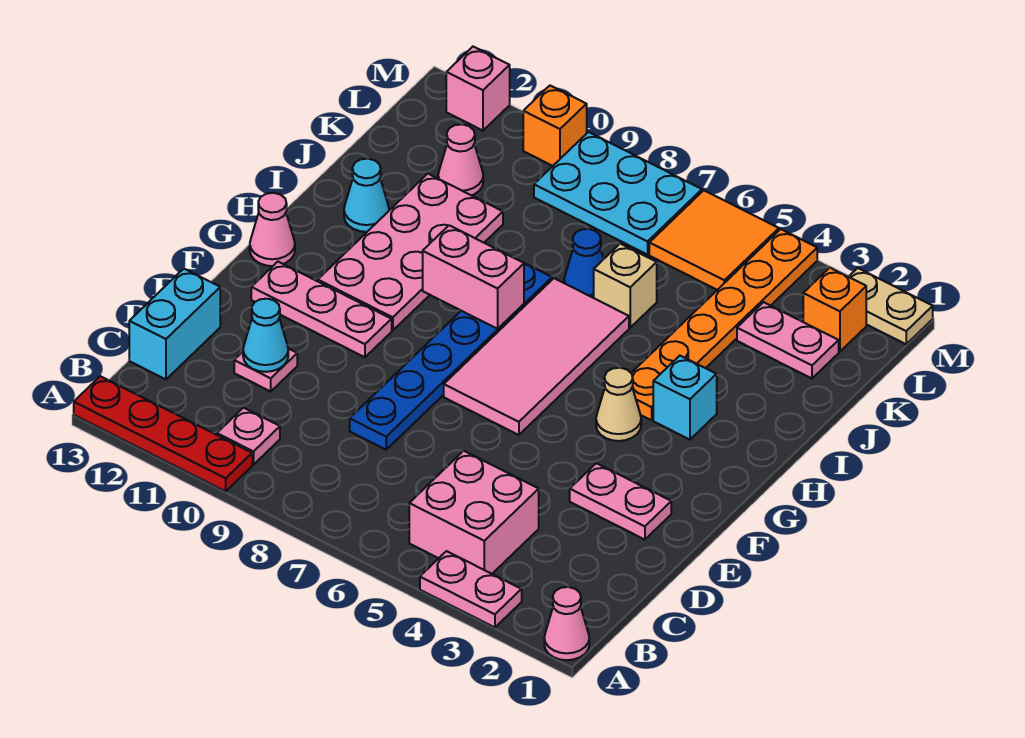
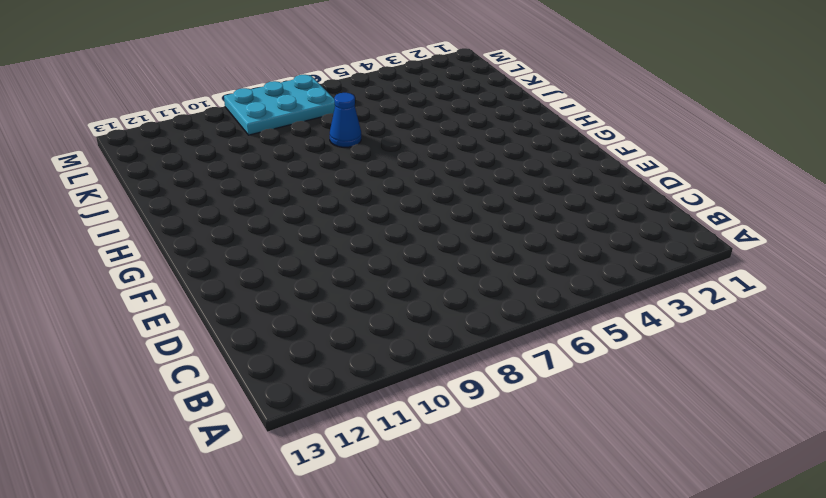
none -> pink cone A1 level 1
none -> pink plate A3:A4 level 1
none -> red plate A10:A13 level 1

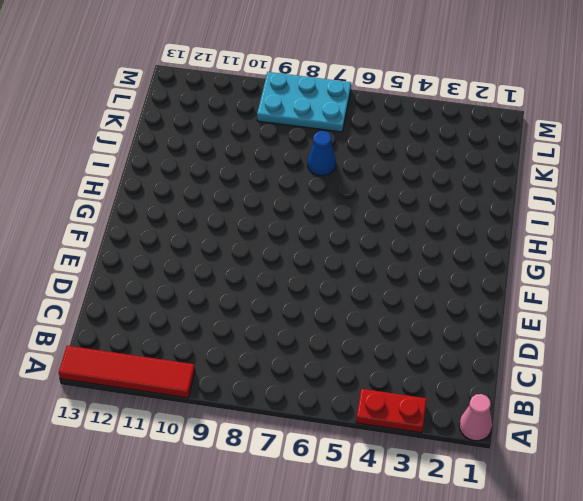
red plate A3:A4 level 1 -> pink plate A3:A4 level 1
red tile A10:A13 level 1 -> red plate A10:A13 level 1
none -> pink brick B4:C5 level 1
none -> pink plate B10 level 1
none -> cyan brick C13:D13 level 1

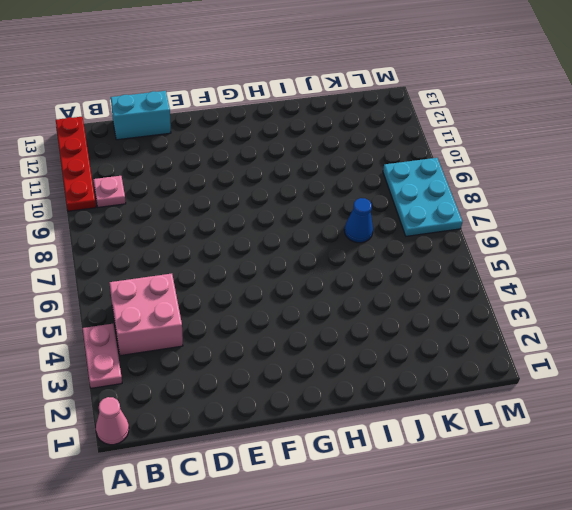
none -> blue plate D8:I8 level 1
none -> pink plate D11 level 1
none -> pink plate E2:E3 level 1

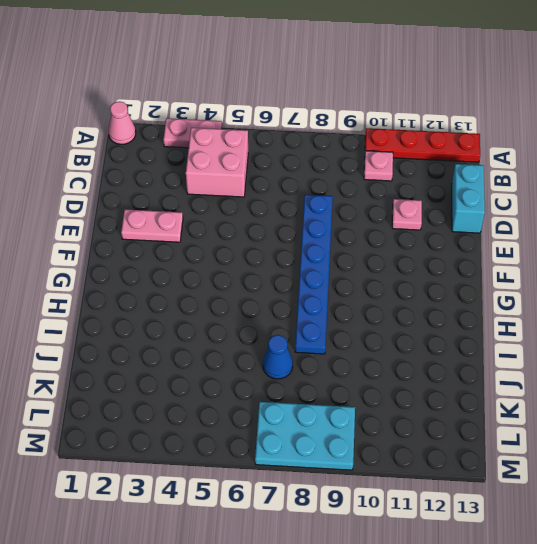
none -> pink tile F6:I7 level 1
none -> pink plate F10:F12 level 1
none -> tan cone G4 level 1

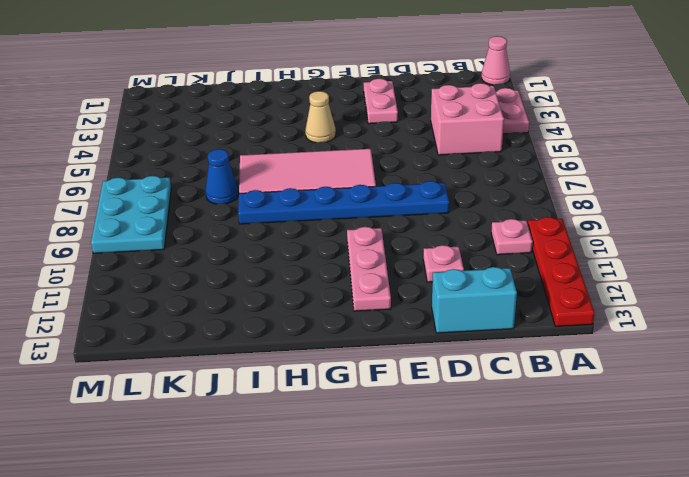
none -> pink plate G10:J11 level 1
none -> pink cone G13 level 1
none -> cyan brick H3 level 1

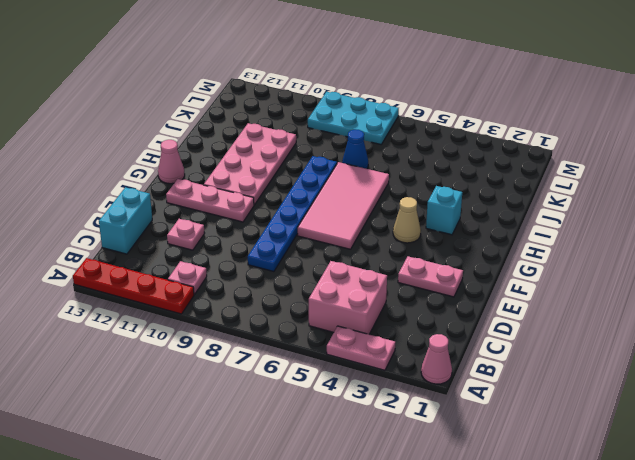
none -> orange plate H4:M4 level 1
none -> cyan cone I12 level 1
none -> tan brick J6 level 1

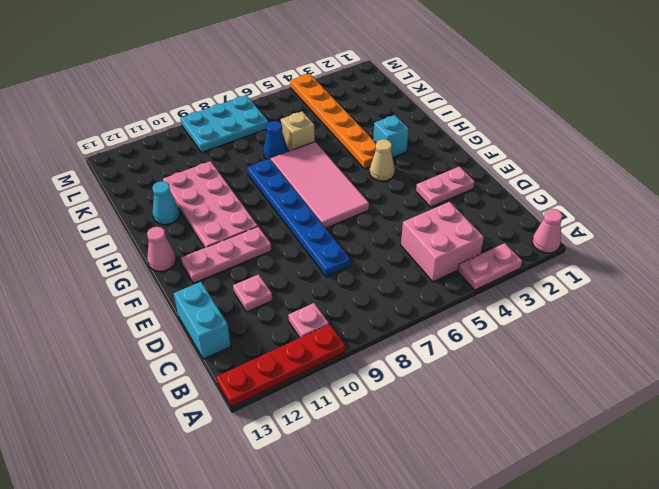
none -> pink plate K2:K3 level 1
none -> pink cone K11 level 1
none -> orange brick L2 level 1

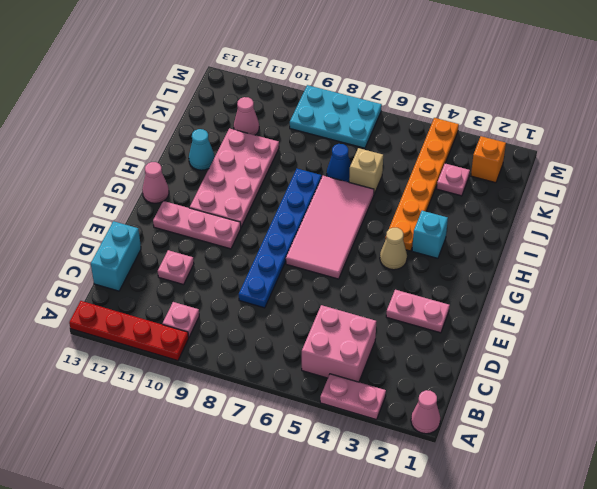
pink plate K3 level 1 -> pink plate K2:K3 level 1
none -> orange tile L5:M6 level 1
none -> tan plate M1:M2 level 1
none -> orange brick M10 level 1

